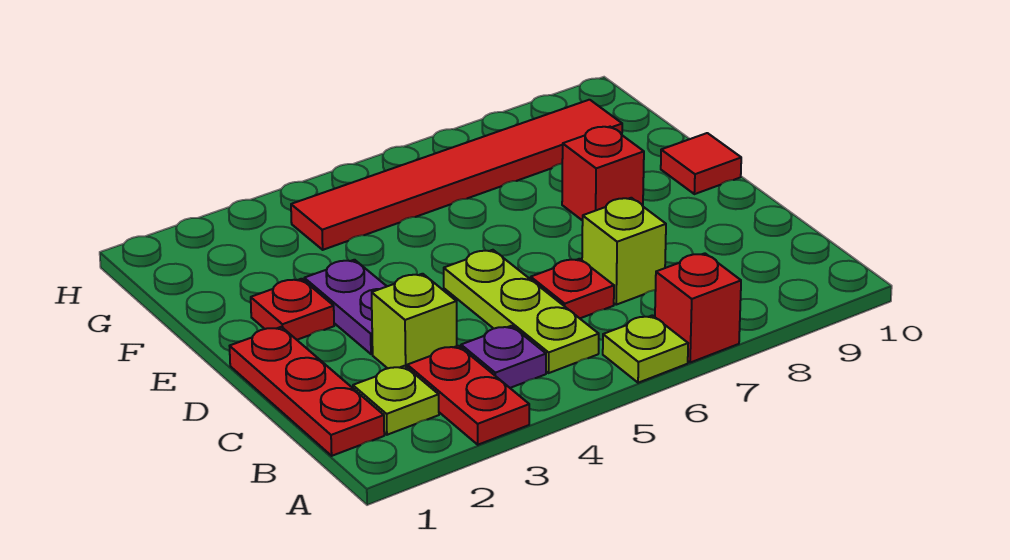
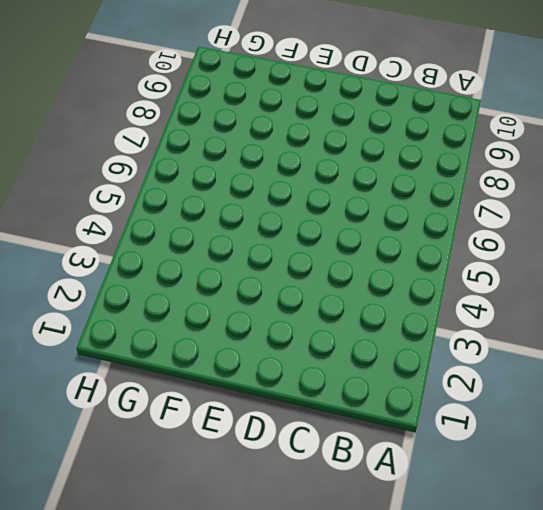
none -> red plate A3:B3 level 1
none -> lime plate A6 level 1
none -> red brick A7 level 1

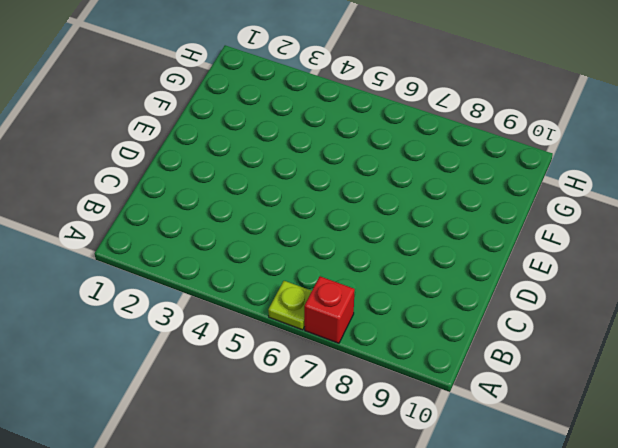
none -> red plate A3:B3 level 1
none -> red plate B1:D1 level 1
none -> lime plate B2 level 1

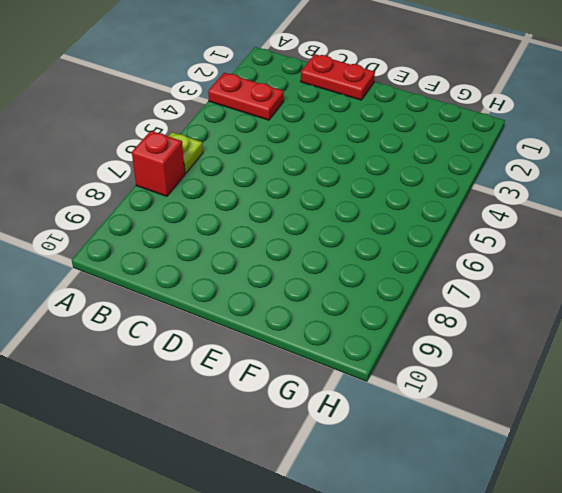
red plate C1:D1 level 1 -> red plate B1:D1 level 1
none -> lime plate B2 level 1
none -> purple plate B4 level 1
none -> lime plate B5:D5 level 1

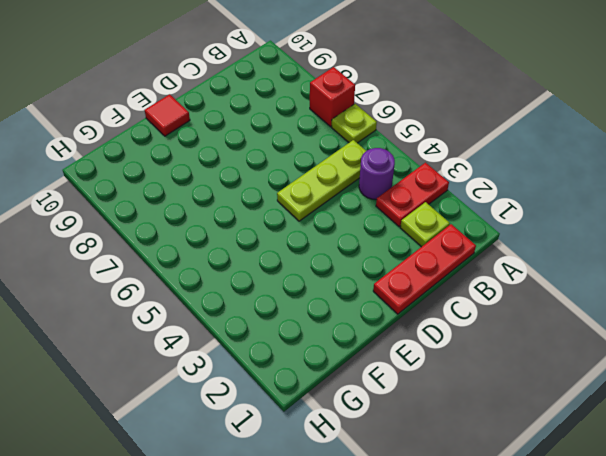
purple round brick B4 level 1 -> purple plate B4 level 1
none -> lime brick C3 level 1
none -> red plate C6 level 1
none -> lime brick C7 level 1

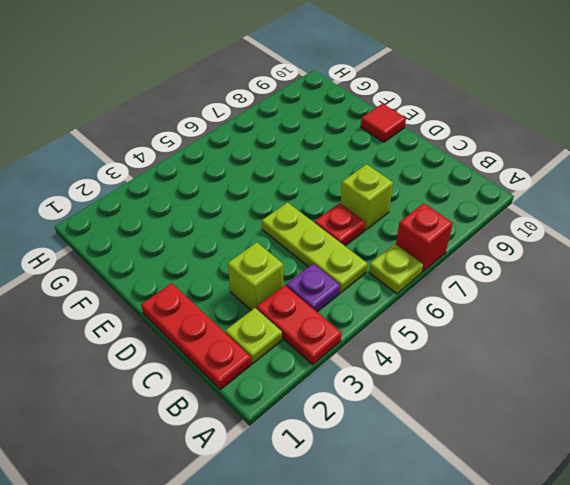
none -> purple plate D3:E3 level 1
none -> red plate E2 level 1
none -> red brick E8 level 1

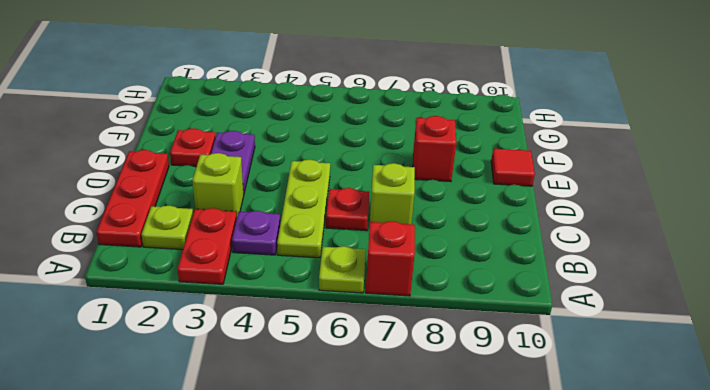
none -> red tile G4:G9 level 1

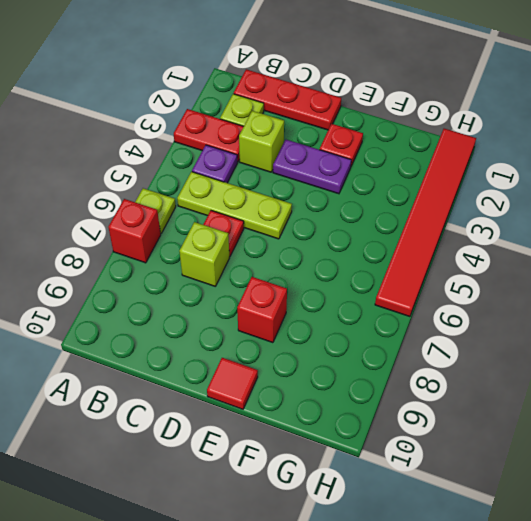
red tile H1:H6 level 1 -> red tile G4:G9 level 1

